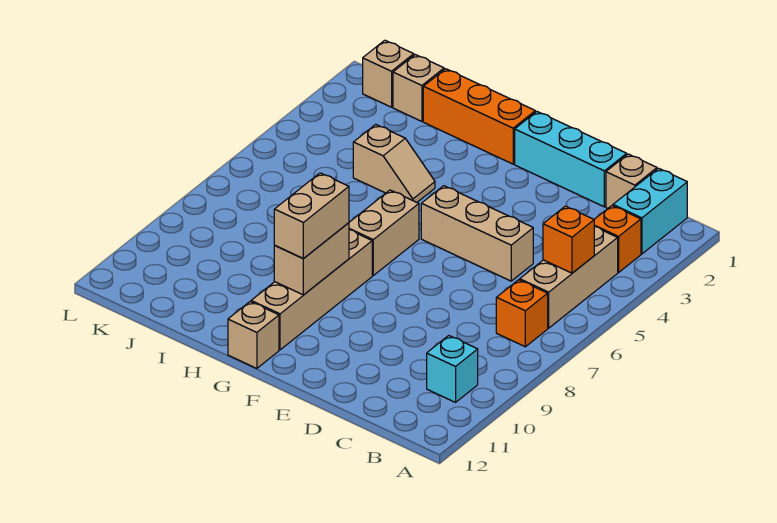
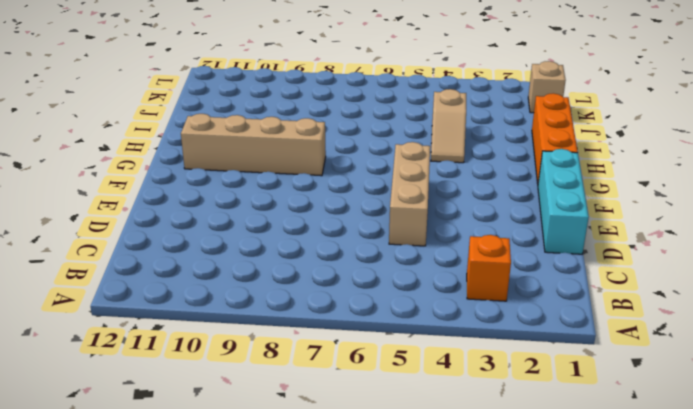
none -> cyan brick B1:B2 level 1
none -> tan brick B4:B6 level 1
none -> orange brick B7 level 1

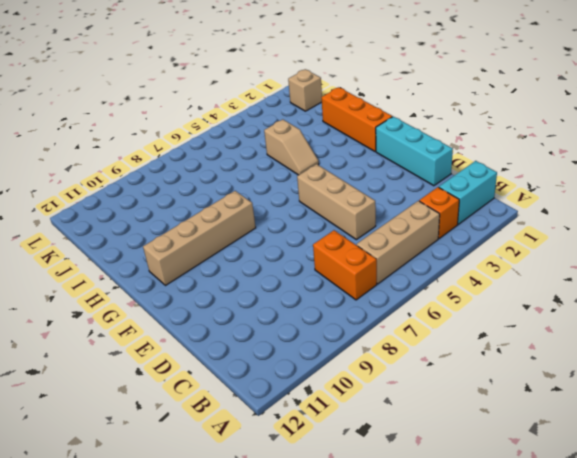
orange brick B7:C7 level 1 -> orange brick B7 level 1
none -> cyan brick B10 level 1
none -> tan brick C1 level 1
none -> tan brick G6:G7 level 1

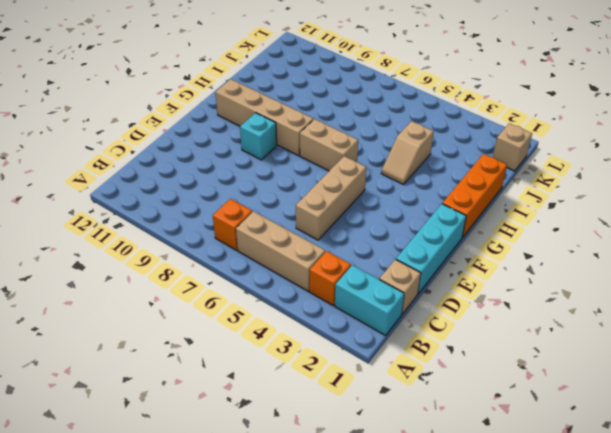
cyan brick F9 level 1 -> cyan brick B10 level 1
none -> tan brick G12 level 1
none -> tan brick J1 level 1
none -> orange brick B5 level 2

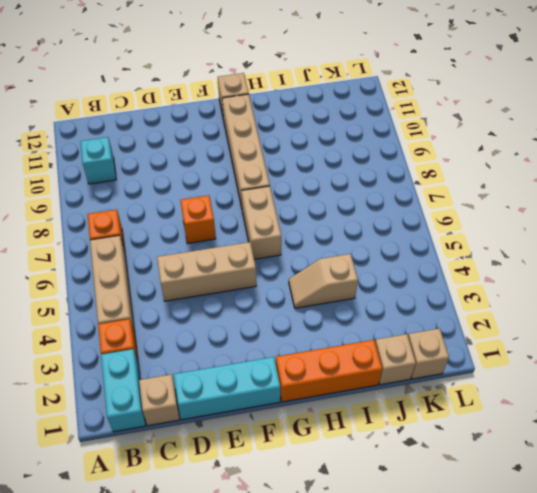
orange brick E7 level 1 -> orange brick B5 level 2
none -> tan brick G9:G10 level 2
none -> tan brick G9:G10 level 3

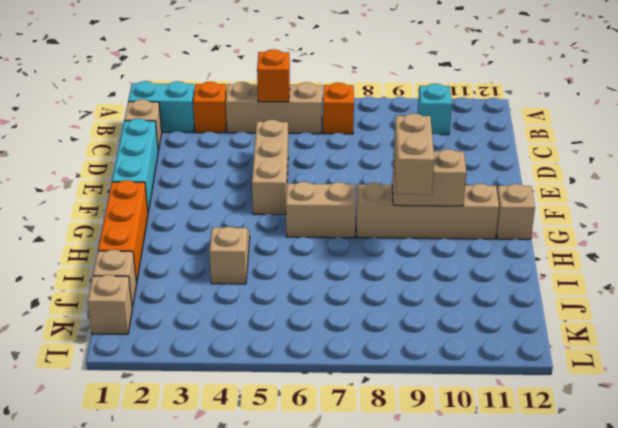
tan brick G9:H9 level 3 -> tan brick G9:G10 level 3

